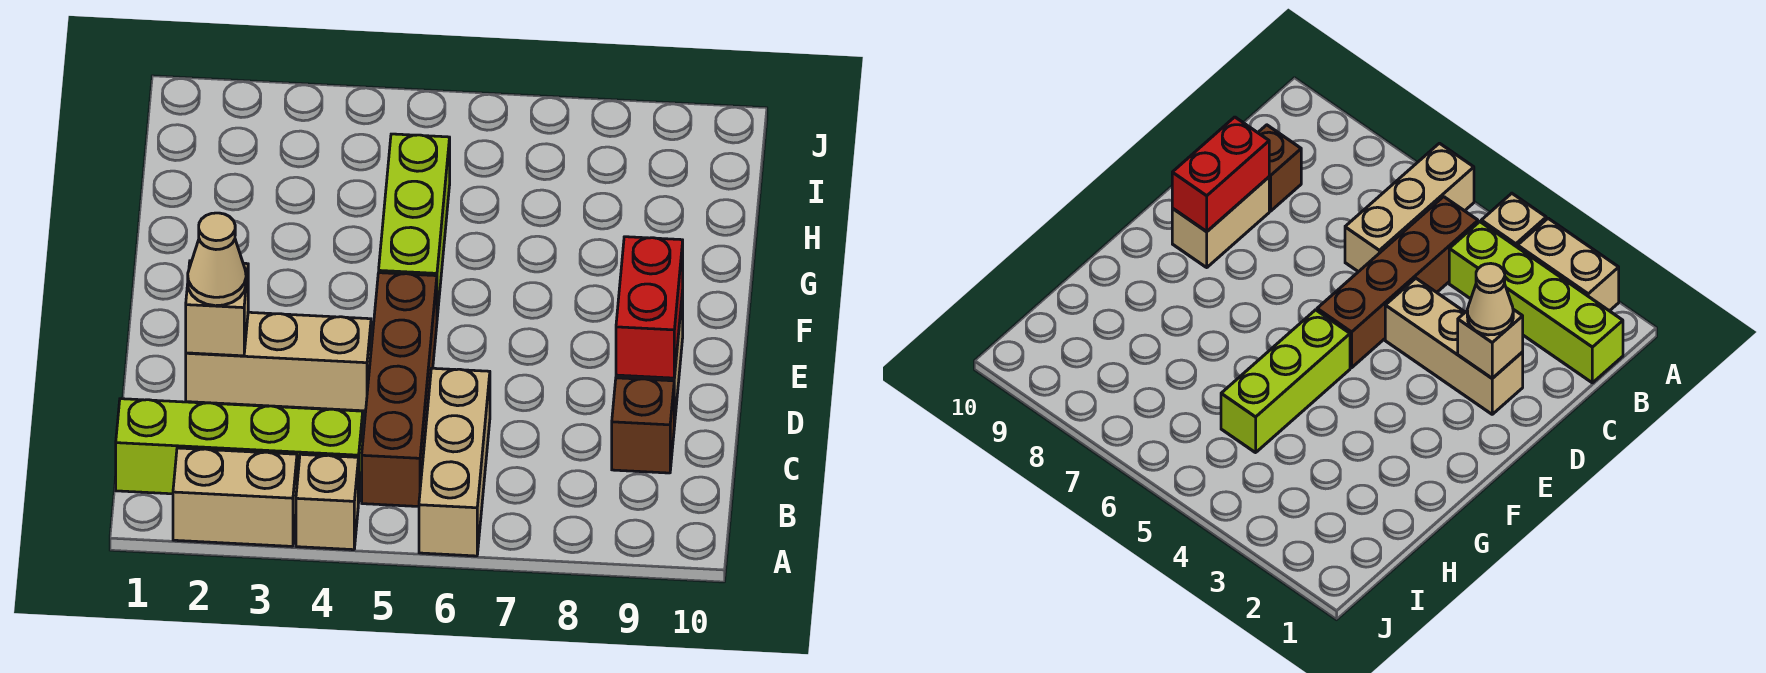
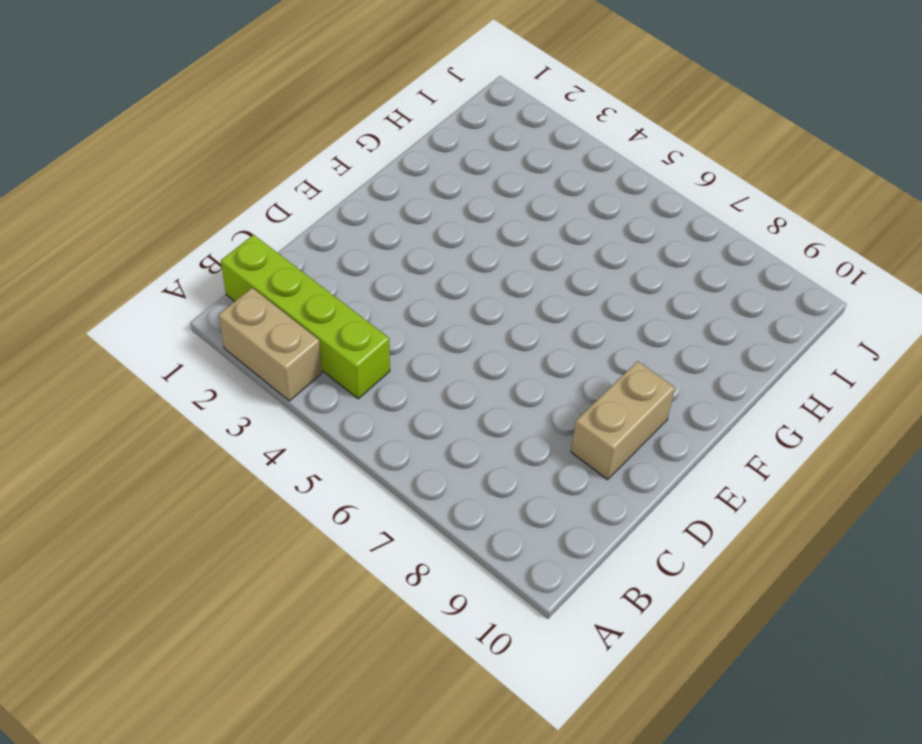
none -> tan brick A4 level 1
none -> tan brick A6:C6 level 1
none -> brown brick B5:E5 level 1

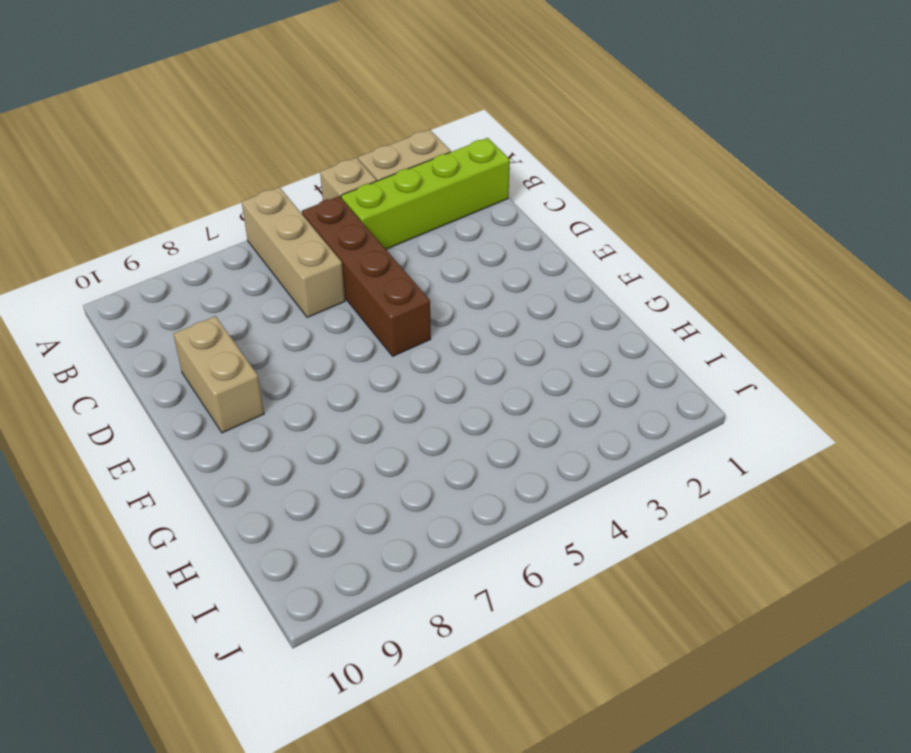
none -> brown brick C9 level 1
none -> tan brick D2:D4 level 1
none -> lime brick F5:H5 level 1

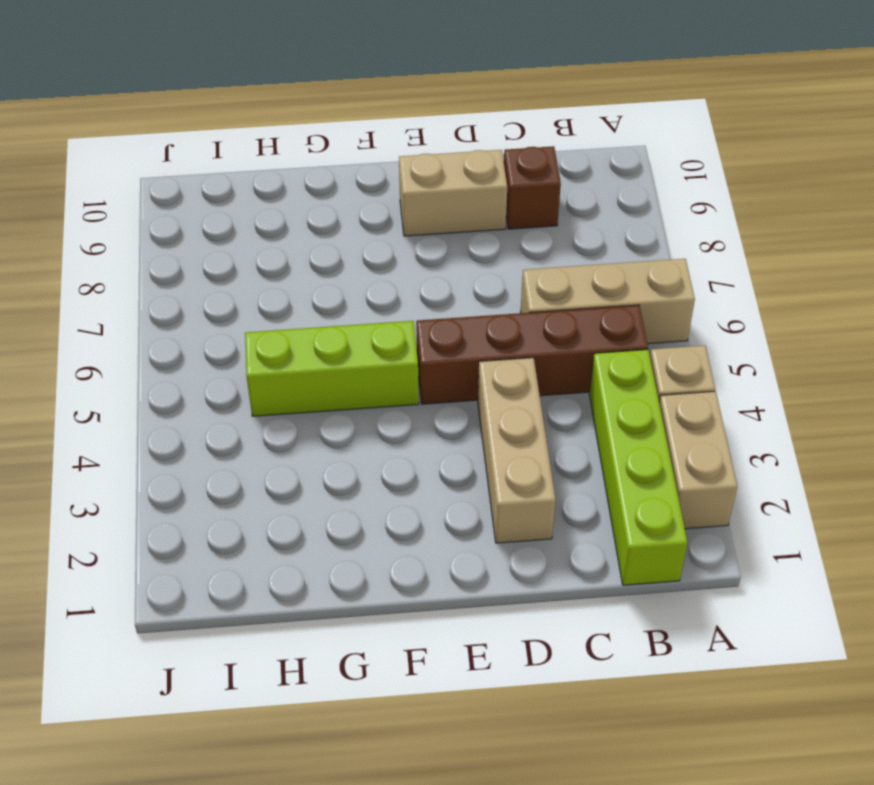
none -> tan brick D2 level 2
none -> red brick D9:E9 level 2
none -> tan cone D2 level 3

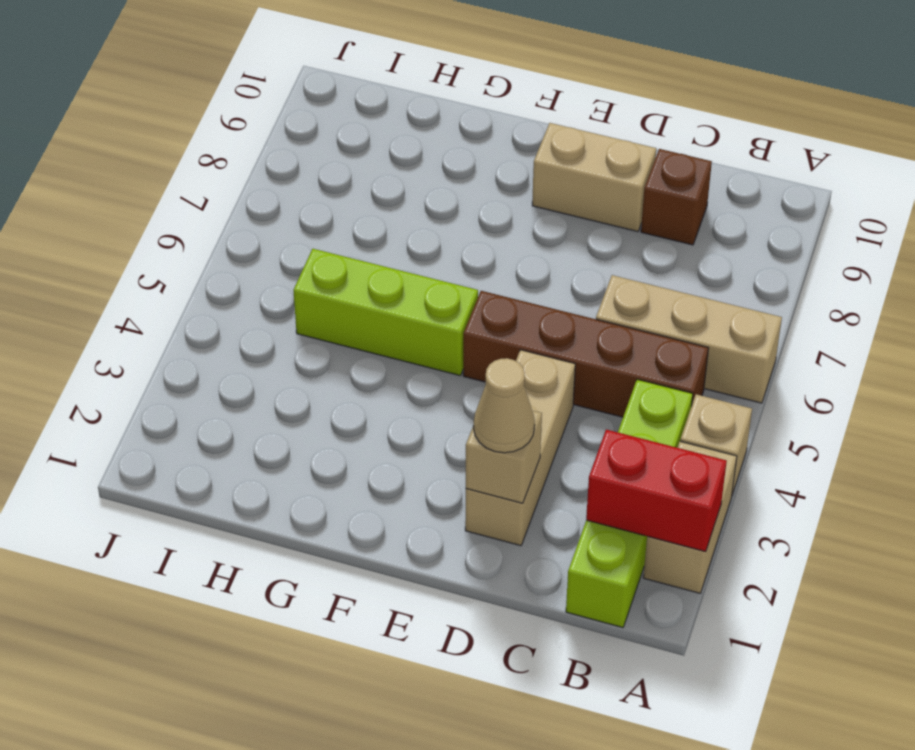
red brick A2:B2 level 2 -> red brick D9:E9 level 2

